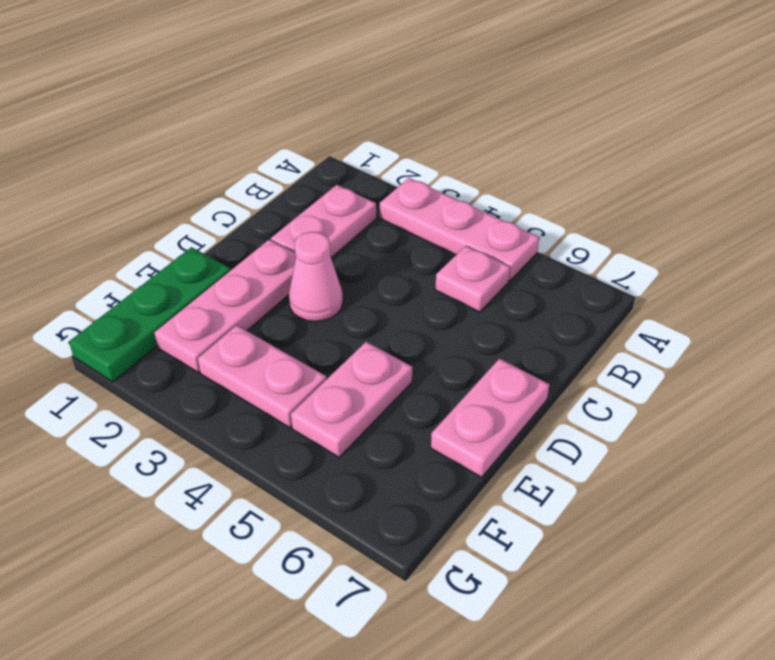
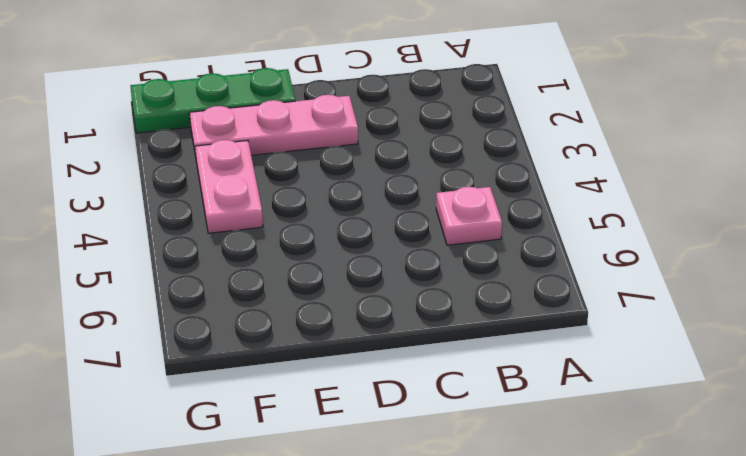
none -> pink plate A3:A5 level 1
none -> pink plate B2:C2 level 1

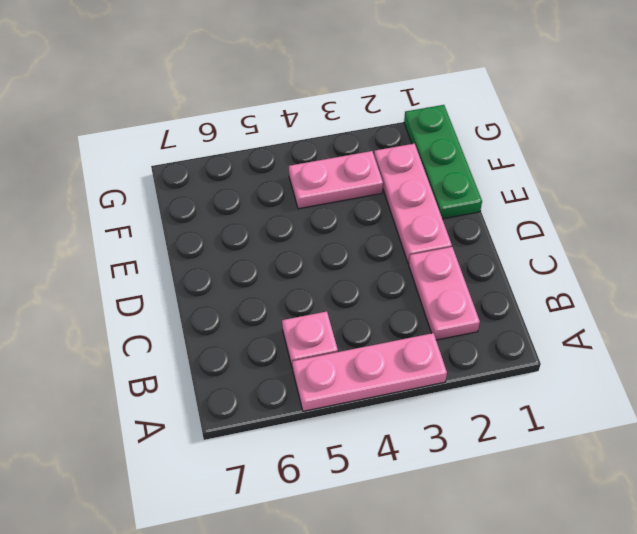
none -> pink cone D3 level 1
none -> pink plate D7:E7 level 1

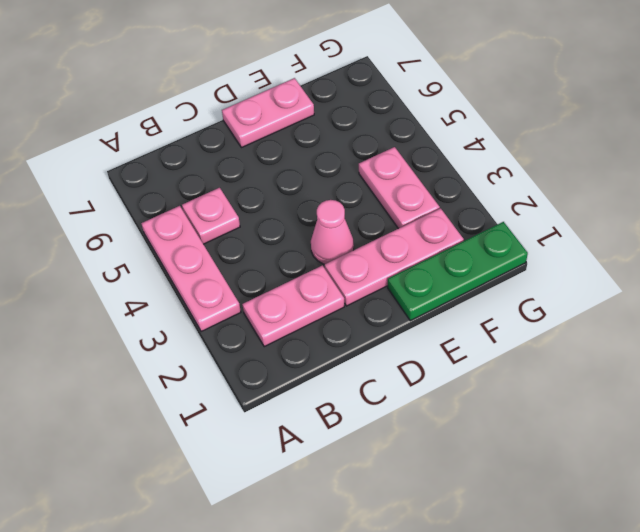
none -> pink plate E5:F5 level 1

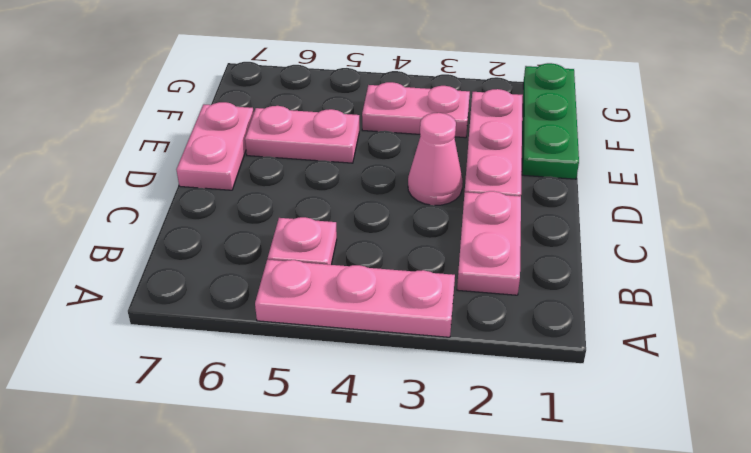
pink plate E5:E6 level 1 -> pink plate E5:F5 level 1

